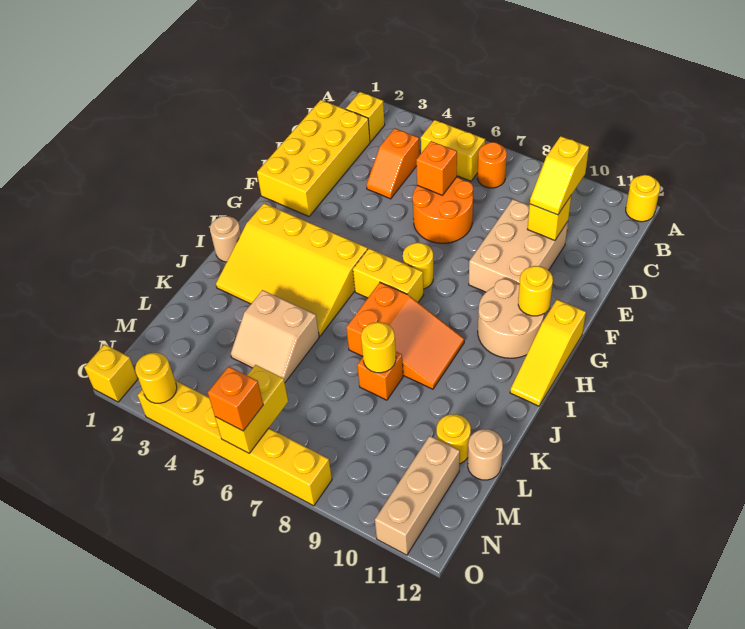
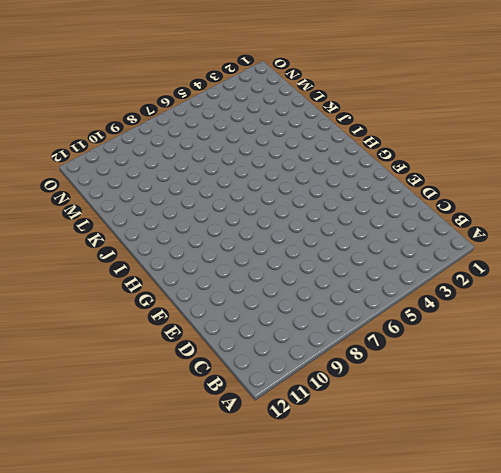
none -> yellow round brick A12 level 1
none -> yellow brick B2 level 1
none -> yellow brick B5:B6 level 1
none -> orange round brick B7 level 1

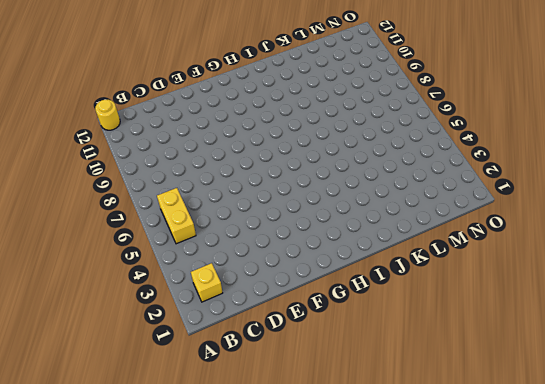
none -> orange round brick B7 level 1
none -> yellow brick C1:F2 level 1
none -> orange slope C4:D4 level 1 top C
none -> orange round brick D6:E7 level 1

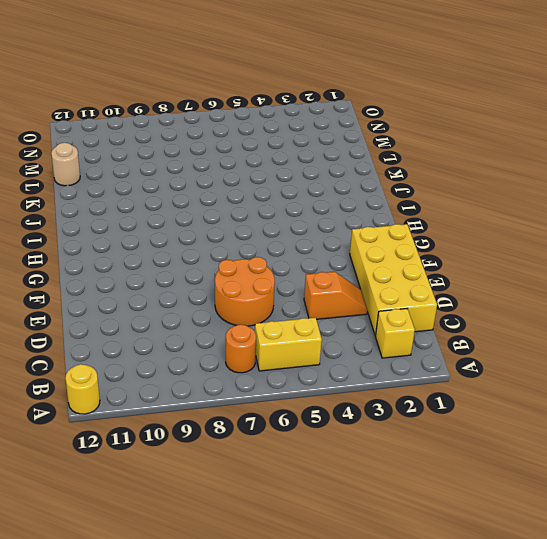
orange slope D3:D4 level 1 top 4 -> orange slope C4:D4 level 1 top C
none -> tan brick D9:F10 level 1
none -> yellow round brick G7 level 1
none -> tan round brick G10:H11 level 1
none -> yellow slope G12:I12 level 1 top G

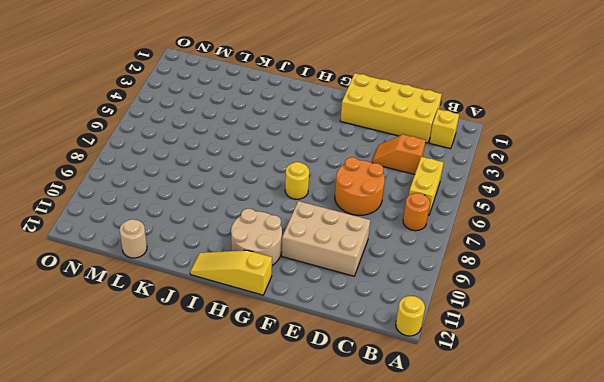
none -> yellow slope H2:J5 level 1 top H
none -> yellow brick H6:H7 level 1
none -> tan round brick I1 level 1
none -> orange slope I7:J9 level 1 top 7

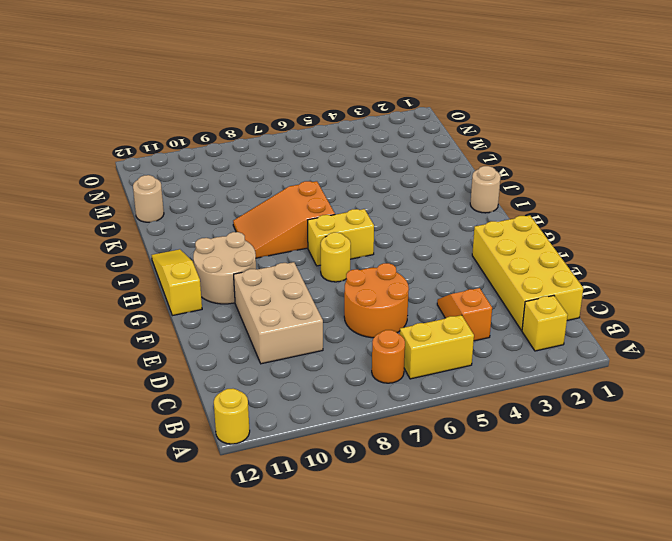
none -> yellow slope H2:J5 level 1 top H
none -> tan slope K4:L5 level 1 top K
none -> orange brick K8 level 1
none -> yellow round brick L11 level 1

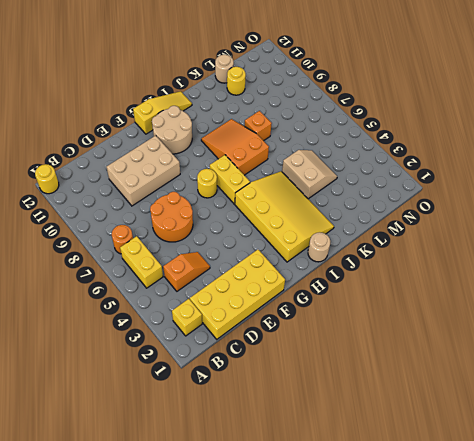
none -> tan brick M11:O11 level 1
none -> yellow brick O1 level 1
none -> yellow brick O3:O8 level 1
none -> orange brick D6 level 2

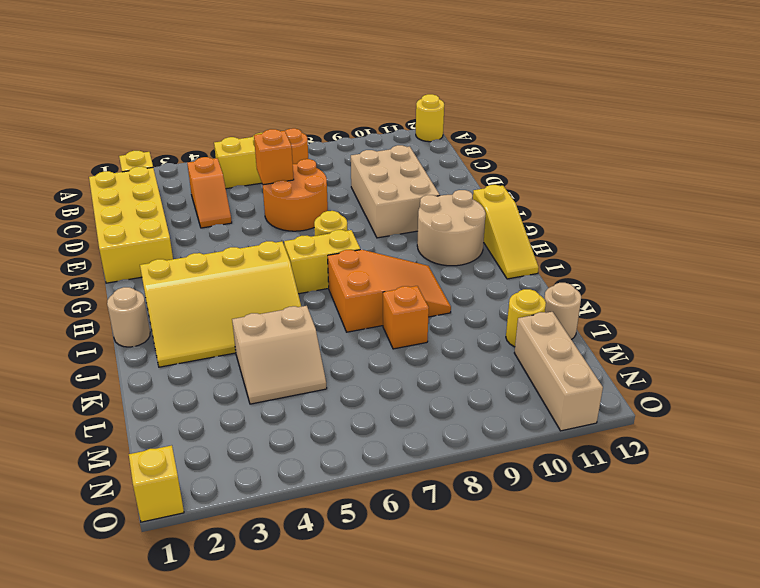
none -> yellow brick O3:O8 level 1
none -> yellow brick D10 level 2
none -> yellow round brick G11 level 2
none -> yellow round brick K8 level 2

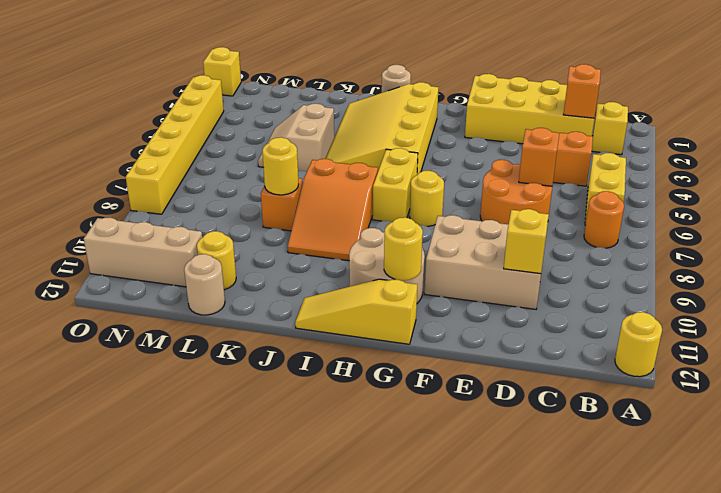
orange brick C2 level 2 -> orange brick O6 level 3
none -> yellow brick N6:O6 level 2
none -> yellow round brick O3 level 2
none -> yellow slope C10:D10 level 3 top C

